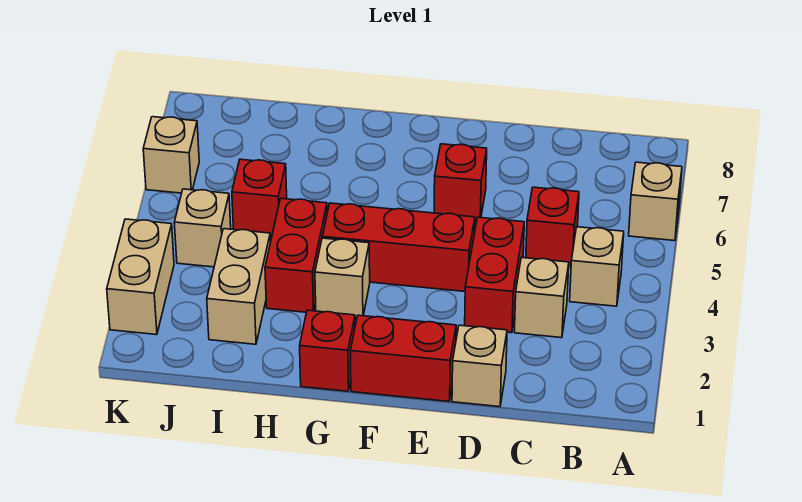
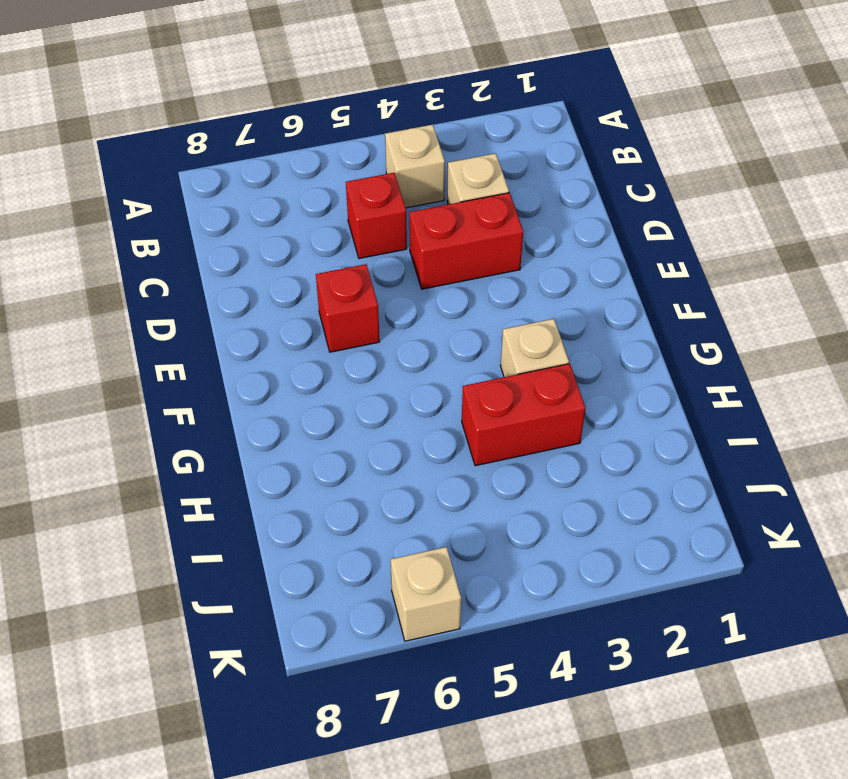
none -> tan brick A6 level 1
none -> tan brick D1 level 1
none -> red brick E1:F1 level 1

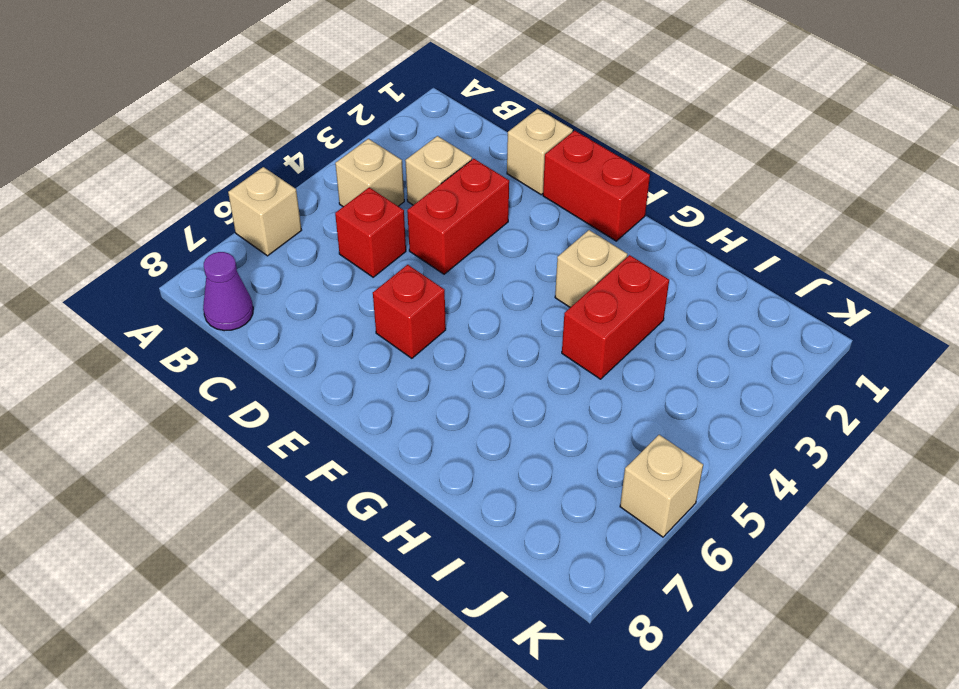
purple cone B8 level 1 -> none
none -> red brick E4:G4 level 1
none -> red brick G1 level 1
none -> tan brick I2:I3 level 1

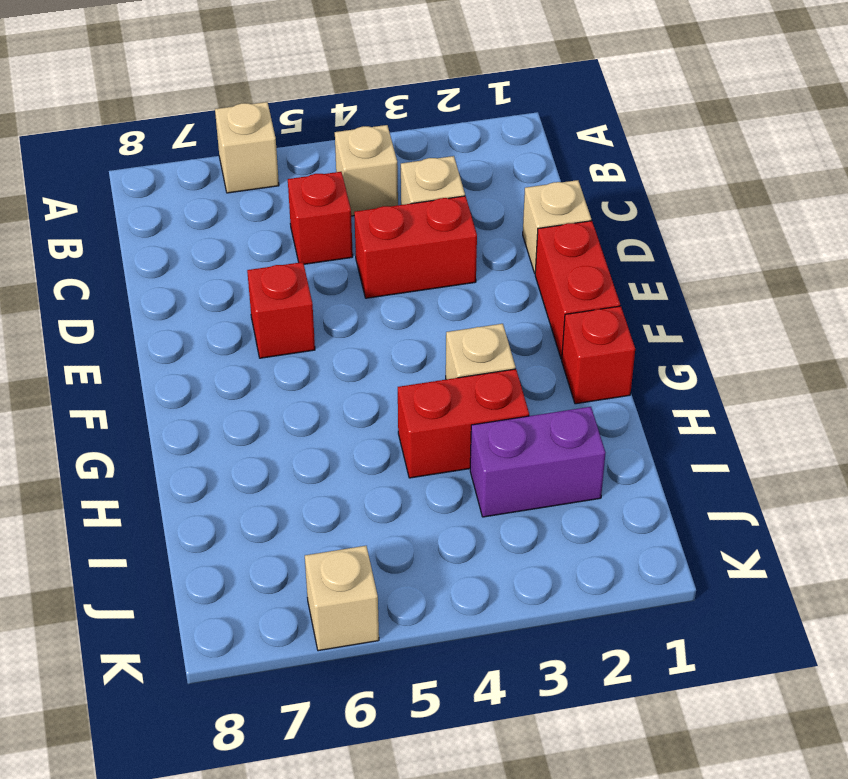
purple brick I2:I3 level 1 -> tan brick I2:I3 level 1
none -> red brick E4:G4 level 1
none -> red brick I5 level 1
none -> tan brick J4 level 1

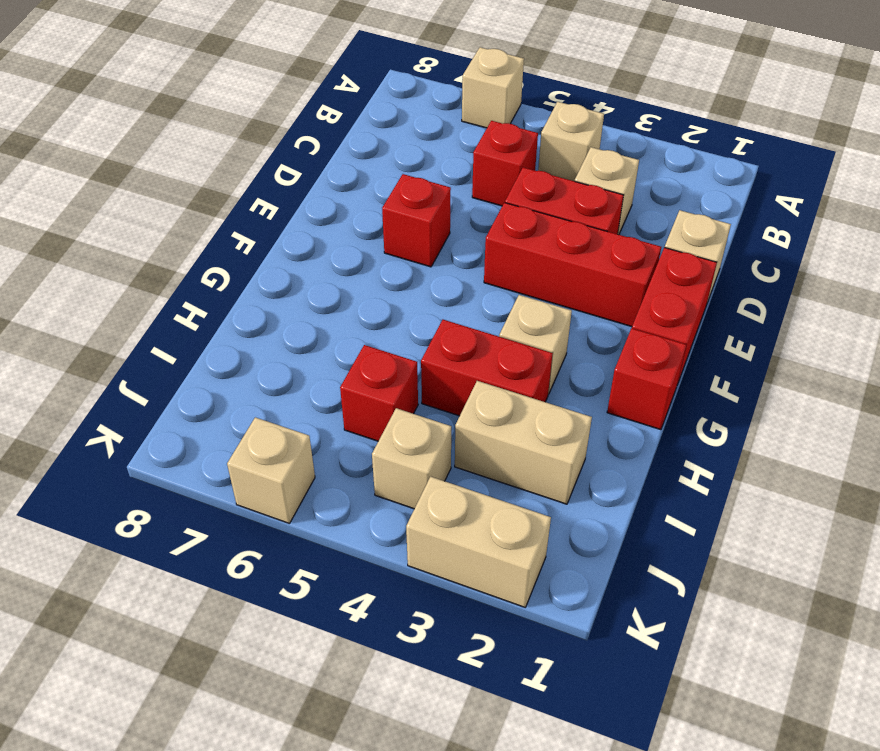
red brick E2:E4 level 1 -> red brick E4:G4 level 1

